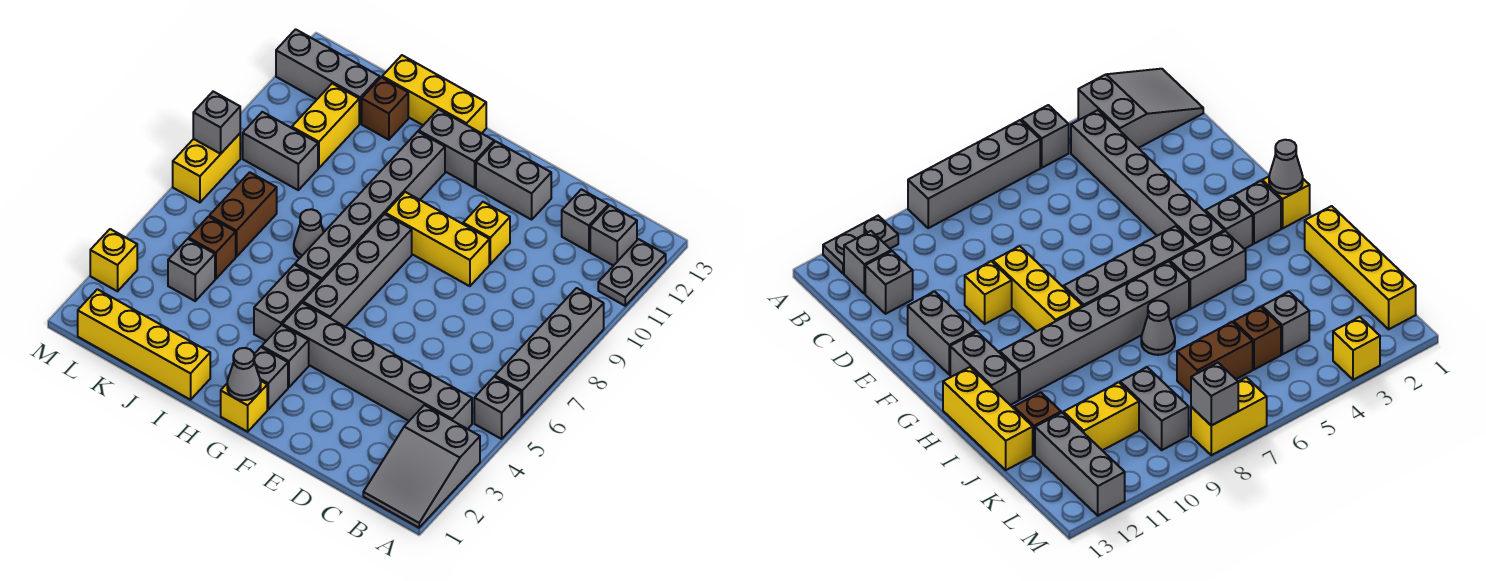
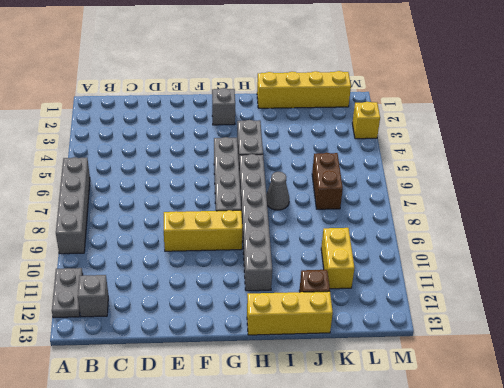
none -> grey slope A1:B3 level 1 top 3
none -> grey brick A5 level 1
none -> grey brick B4:G4 level 1
none -> grey brick C12 level 1

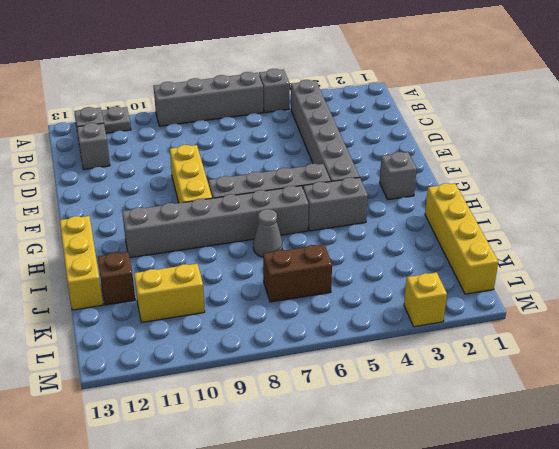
none -> grey slope A1:B3 level 1 top 3
none -> yellow brick E10 level 1
none -> grey brick E12:F12 level 1
none -> yellow brick G1 level 1

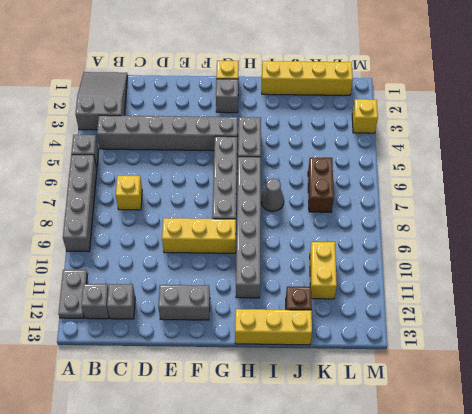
yellow brick C7 level 1 -> yellow brick E10 level 1
none -> grey brick G3 level 1
none -> grey brick G12:H12 level 1
none -> grey brick K4 level 1
none -> brown brick K5 level 1

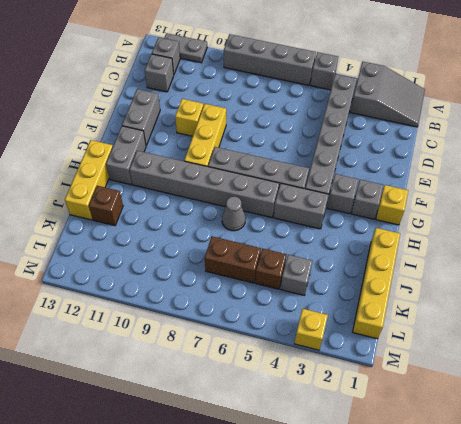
none -> grey brick K9:L9 level 1
none -> yellow brick K10:K11 level 1
none -> grey brick K12:M12 level 1
none -> yellow brick M7:M8 level 1

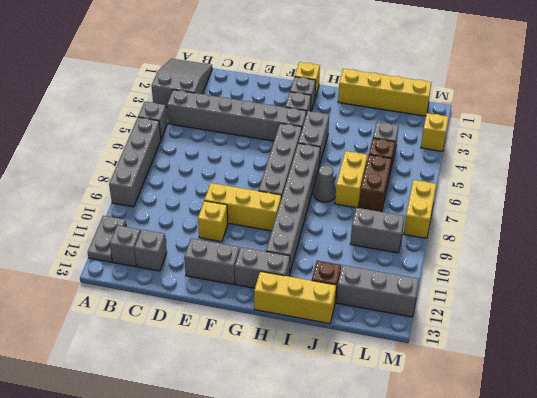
yellow brick J6:J7 level 1 -> yellow brick K10:K11 level 1
none -> grey cone G1 level 2
none -> grey brick M8 level 2

